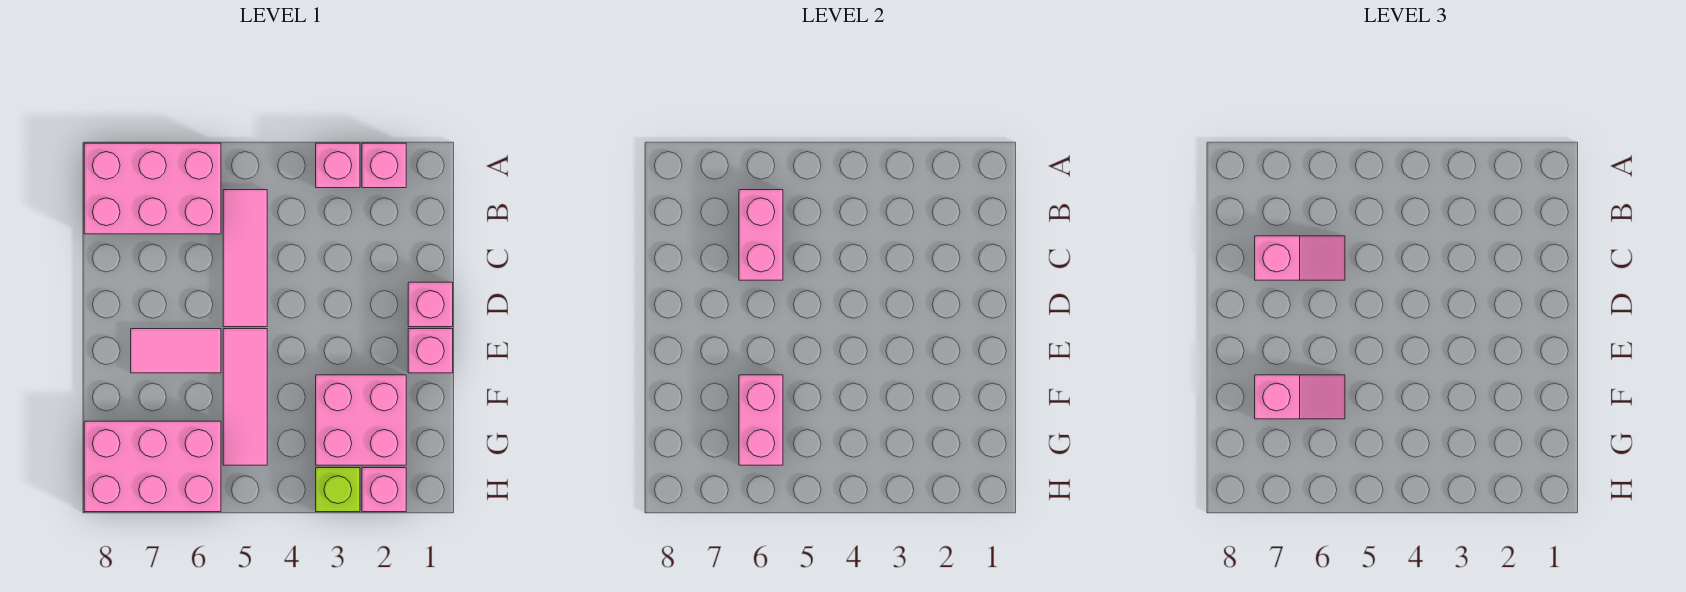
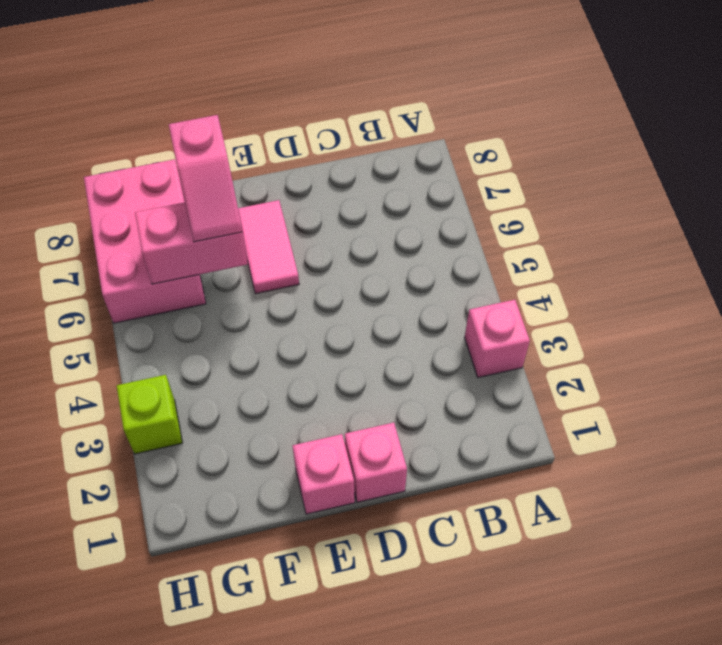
none -> pink brick A2 level 1
none -> pink brick A6:B8 level 1
none -> pink tile B5:D5 level 1

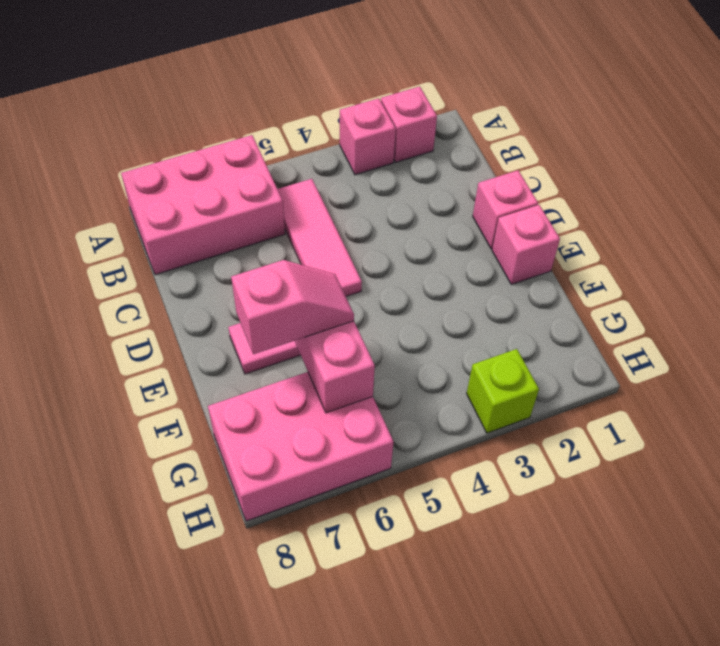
none -> pink tile E5:G5 level 1
none -> pink brick F2:G3 level 1
none -> pink brick H2 level 1

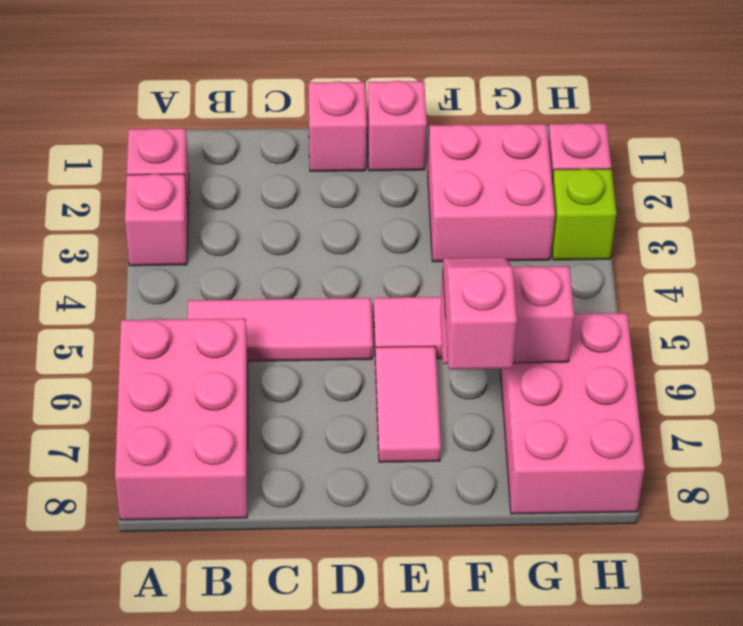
none -> pink brick B6:C6 level 2
none -> pink slope C6:C7 level 3 top 7

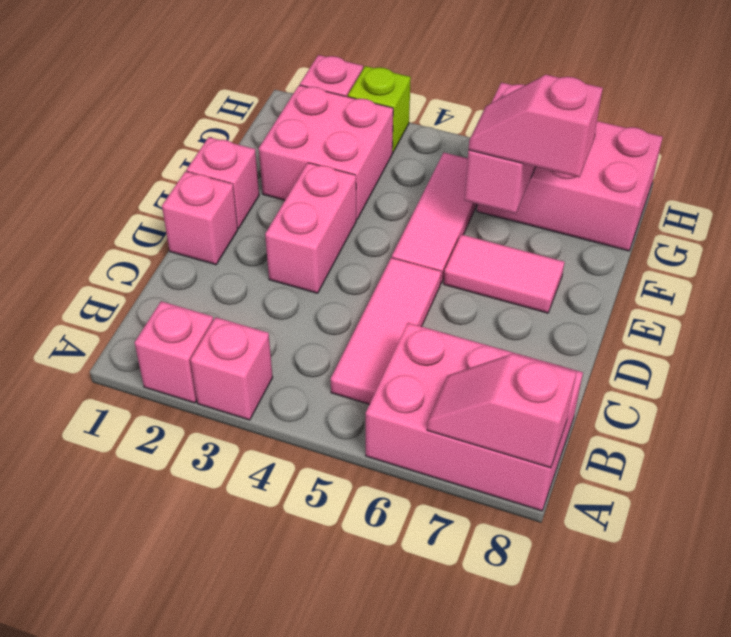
pink slope A7:A8 level 2 top 8 -> pink slope C6:C7 level 3 top 7
pink brick D3:E3 level 1 -> pink brick B6:C6 level 2

